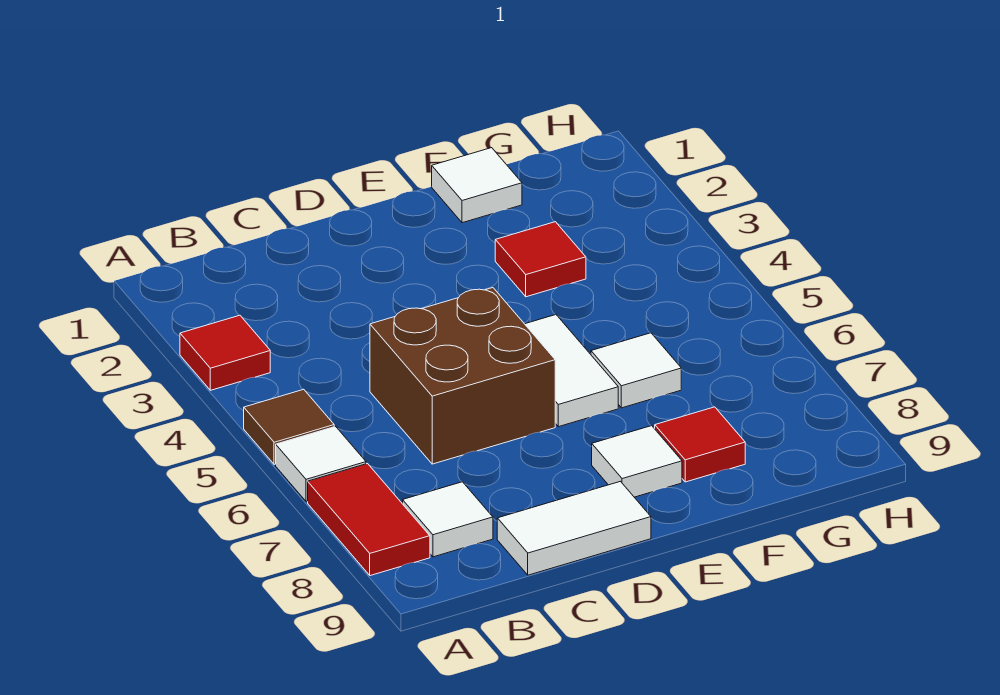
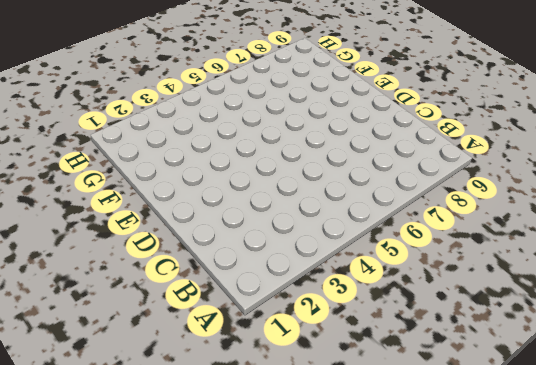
none -> red tile A3 level 1
none -> brown tile A5 level 1
none -> white tile A6 level 1

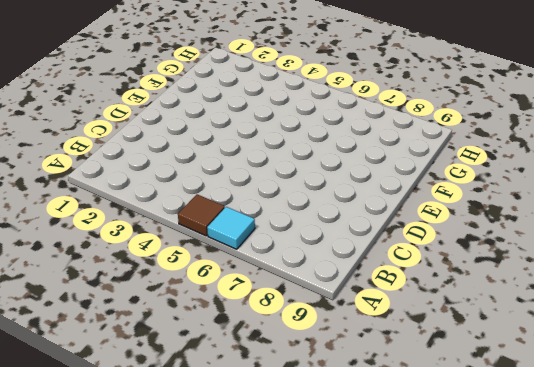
cyan tile A6 level 1 -> white tile A6 level 1
none -> red tile A3 level 1
none -> red tile A7:A8 level 1
none -> white tile B8 level 1

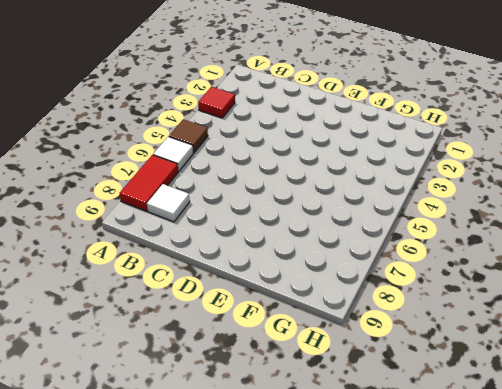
none -> brown brick C5:D6 level 1
none -> white tile C9:D9 level 1
none -> white tile E5:E6 level 1

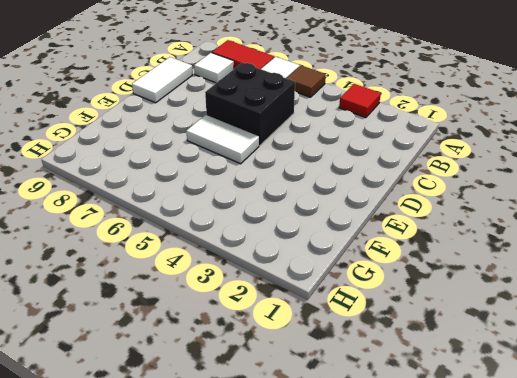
black brick C5:D6 level 1 -> brown brick C5:D6 level 1
none -> white tile E8 level 1
none -> white tile F1 level 1
none -> red tile F3 level 1

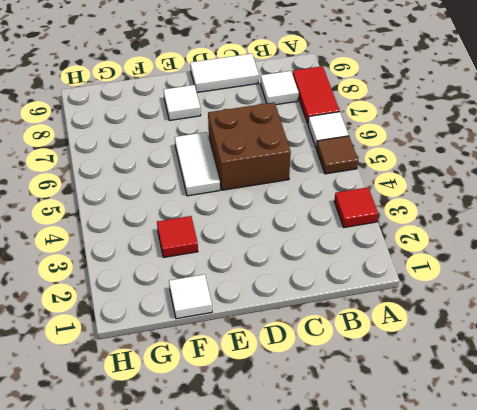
none -> white tile F6 level 1
none -> red tile F8 level 1

